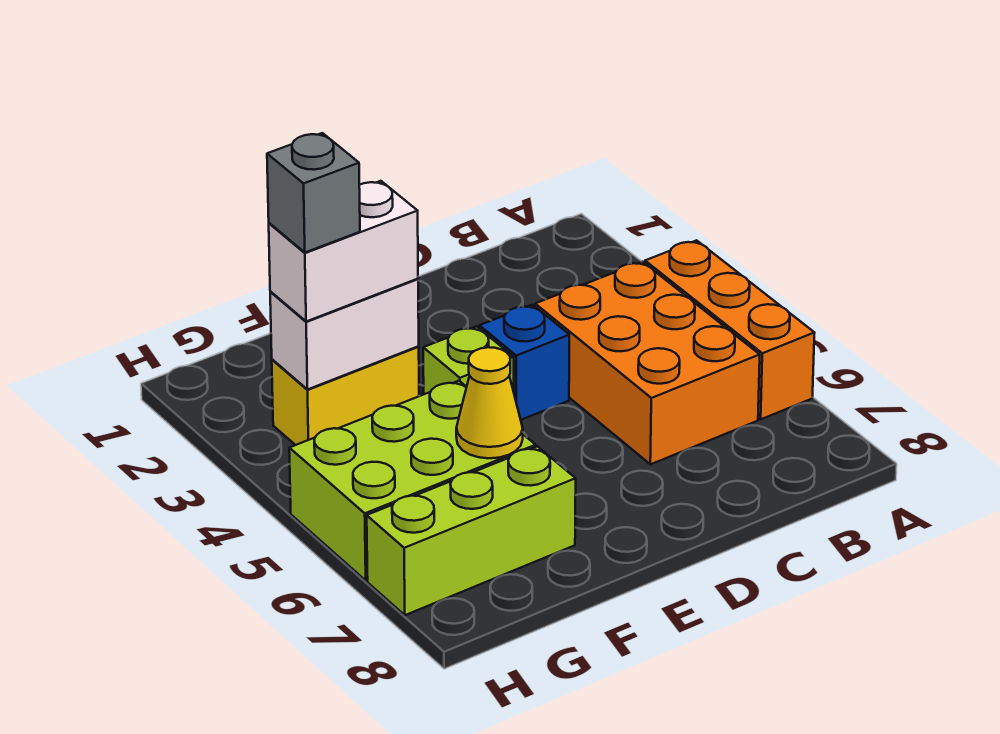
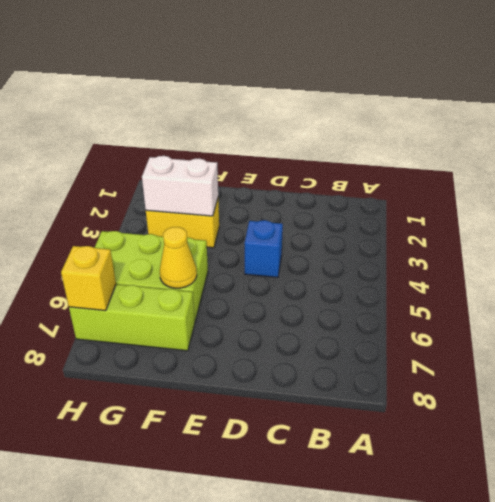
yellow brick H7 level 2 -> none
none -> orange brick A4:A6 level 1
none -> orange brick B4:C6 level 1

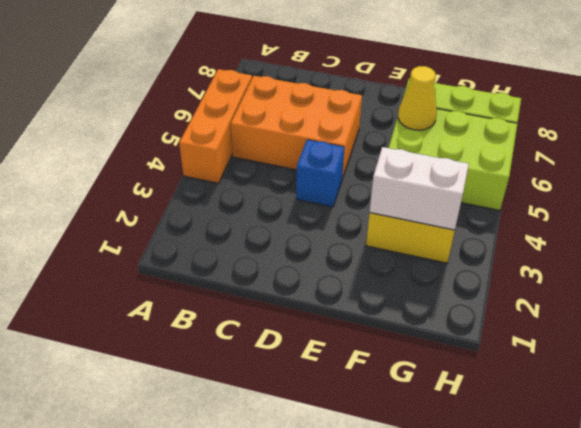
orange brick B5:D6 level 1 -> orange brick B4:C6 level 1
none -> lime brick E4 level 1
none -> white brick F3:G3 level 3

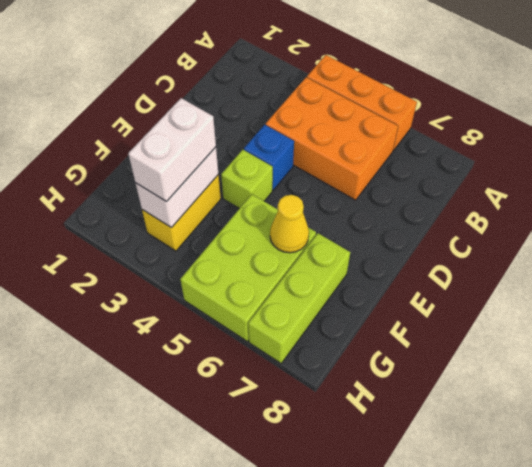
none -> grey brick G3 level 4

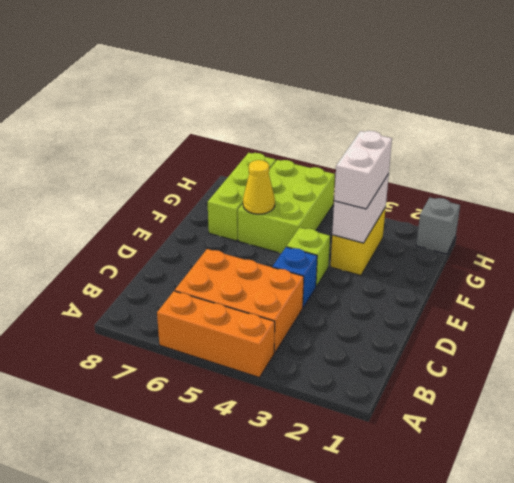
grey brick H1 level 1 -> grey brick G3 level 4

